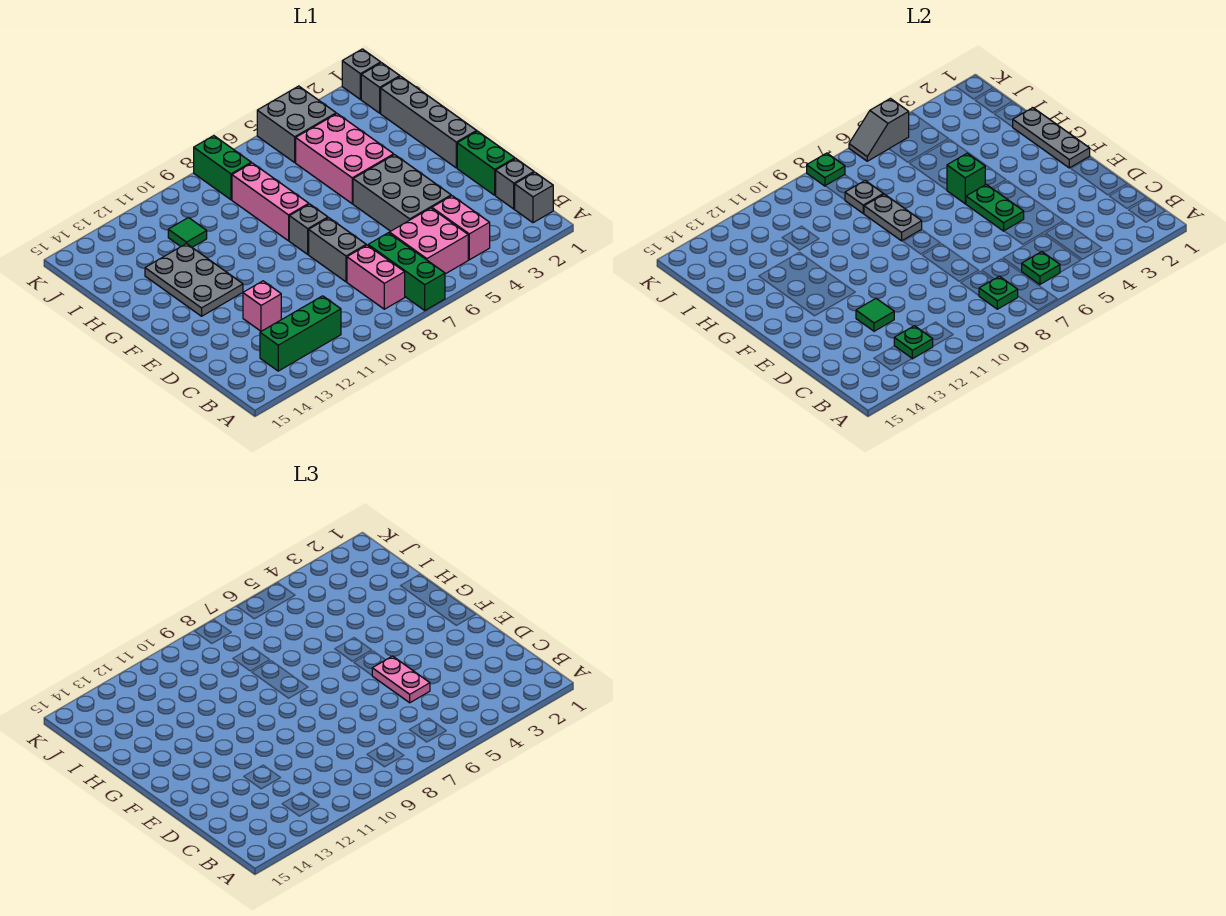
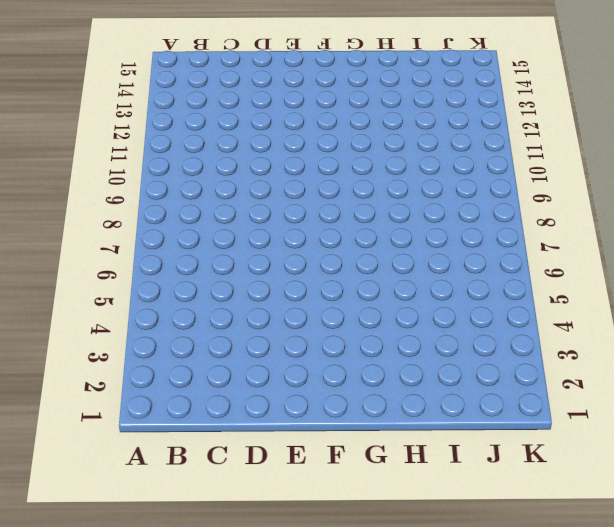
none -> green brick A7:C7 level 1
none -> grey brick B1 level 1
none -> pink brick B4:C4 level 1
none -> pink brick B5:C6 level 1

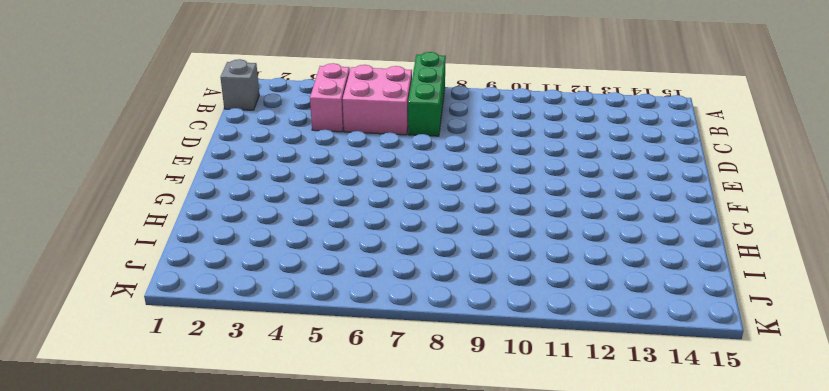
none -> pink brick B8:C8 level 1
none -> green brick B11:B13 level 1
none -> grey brick C1 level 1
none -> green brick D1:E1 level 1

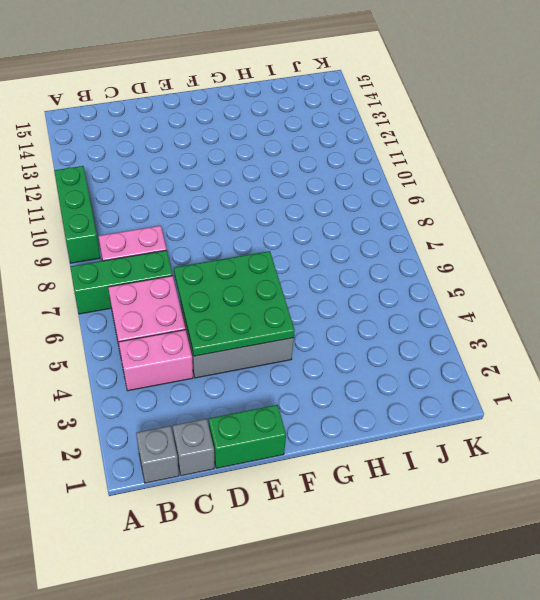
green brick A9:A11 level 1 -> green brick B11:B13 level 1
green plate D4:F6 level 2 -> green plate E5:F5 level 2
none -> grey brick D8:E8 level 1
none -> pink brick D12 level 1
none -> grey brick F1:I1 level 1
none -> grey brick F8 level 1

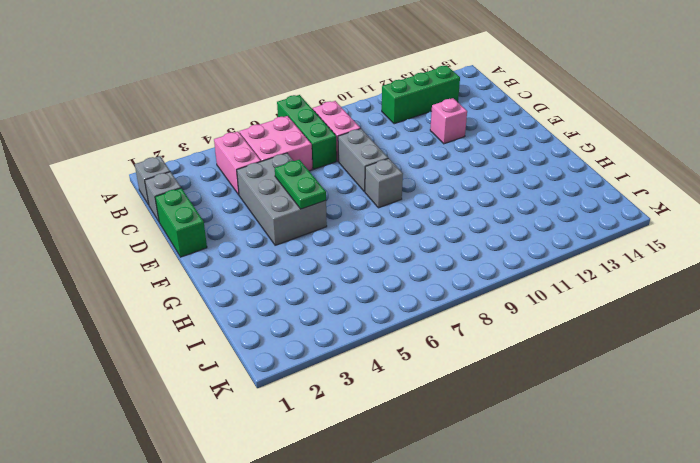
none -> grey brick F1:I1 level 1
none -> grey plate F12:H13 level 1
none -> pink brick G4:I5 level 1
none -> pink brick G8:I8 level 1

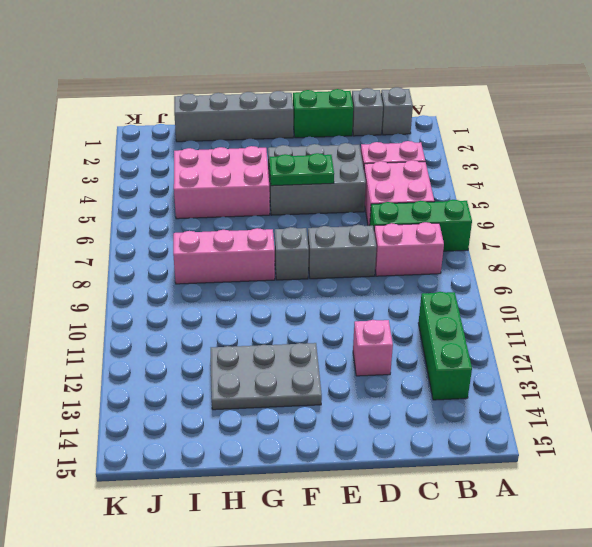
none -> green tile I11 level 1
none -> grey brick J1 level 1
none -> grey brick J4:K5 level 1
none -> green brick J8:K8 level 1

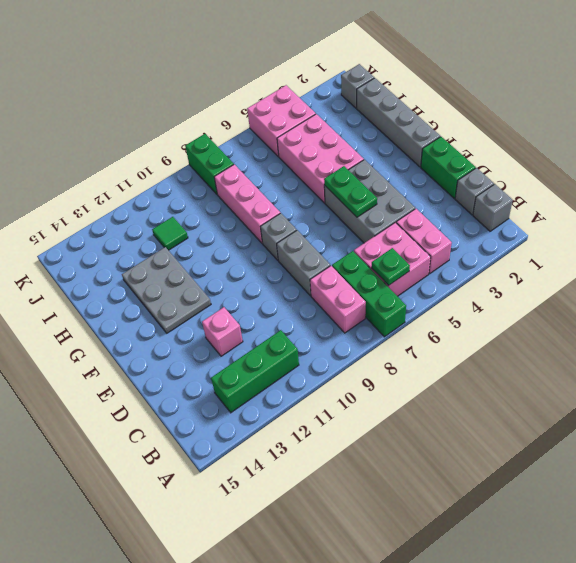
pink brick J4:K5 level 1 -> grey brick J4:K5 level 1
none -> grey brick K1 level 1
none -> green plate B8 level 2
none -> green plate B12 level 2
none -> green tile D12 level 2

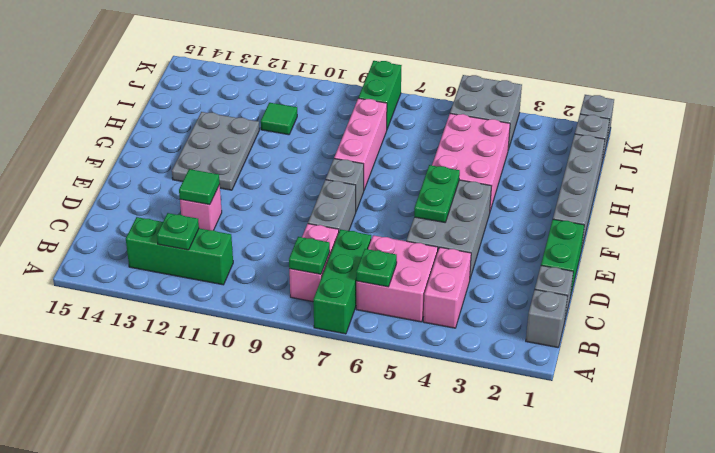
none -> grey plate F1:H1 level 2
none -> green brick G5 level 2
none -> grey plate G8:H8 level 2
none -> grey plate I8 level 2

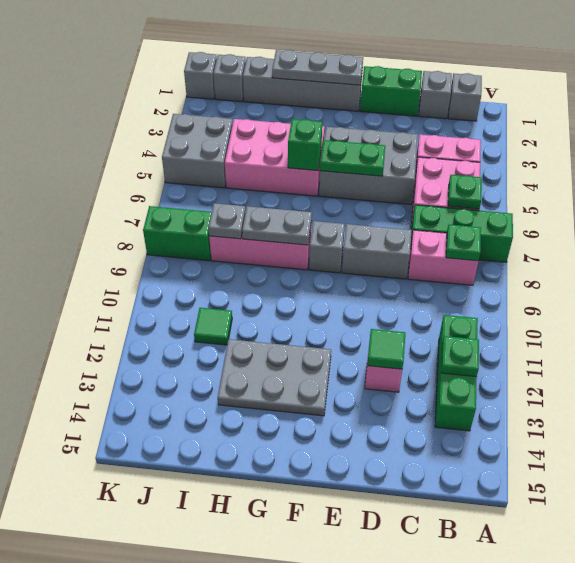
none -> grey slope K5:K6 level 2 top 5
none -> green plate K8 level 2
none -> pink plate D5:E5 level 3

